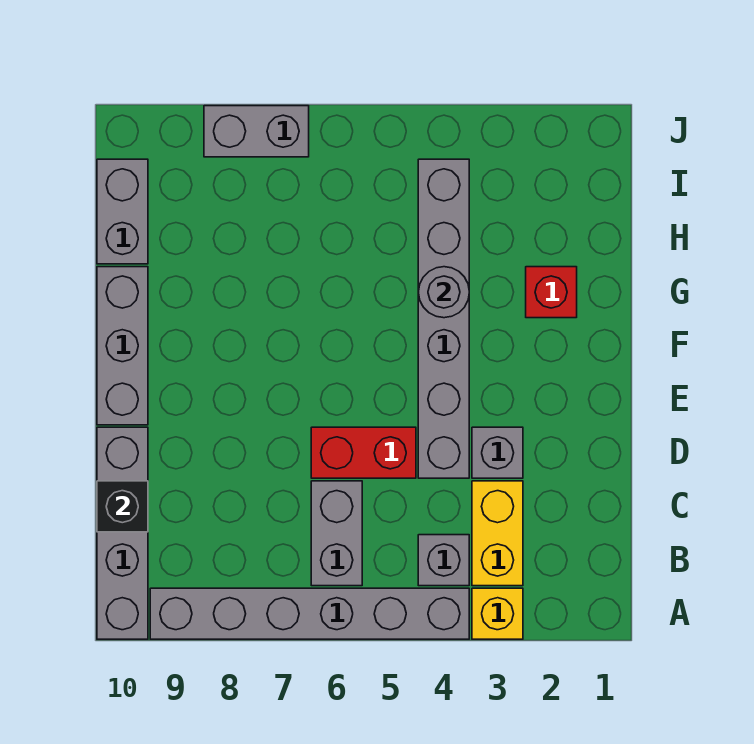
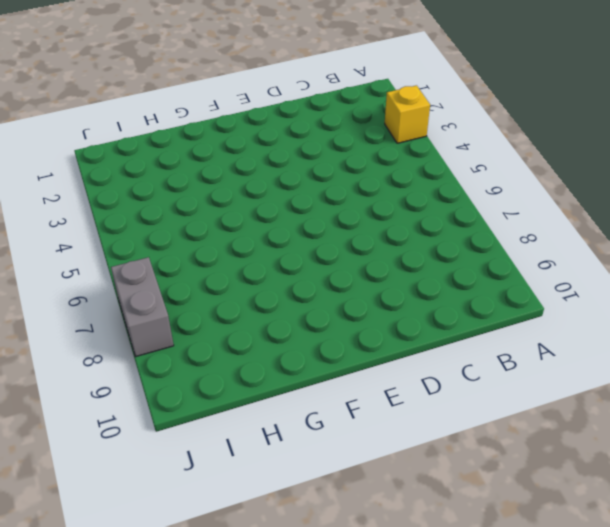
none -> grey brick A4:A9 level 1
none -> grey brick A10:D10 level 1
none -> yellow brick B3:C3 level 1

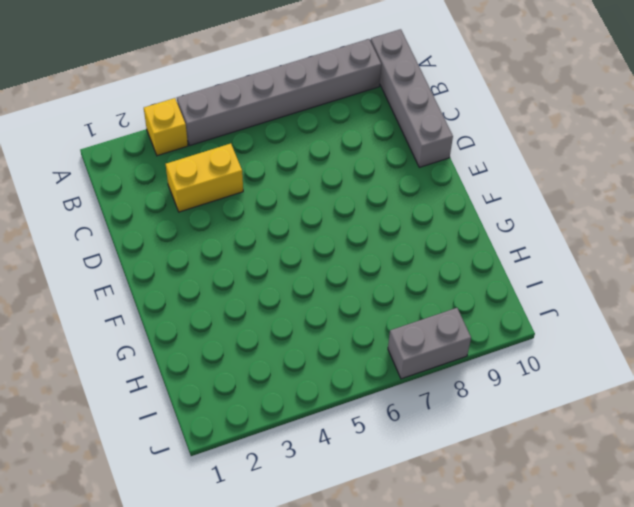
yellow brick C3:C4 level 1 -> yellow brick B3:C3 level 1
none -> grey brick B4 level 1
none -> grey brick B6:C6 level 1
none -> grey brick D3 level 1

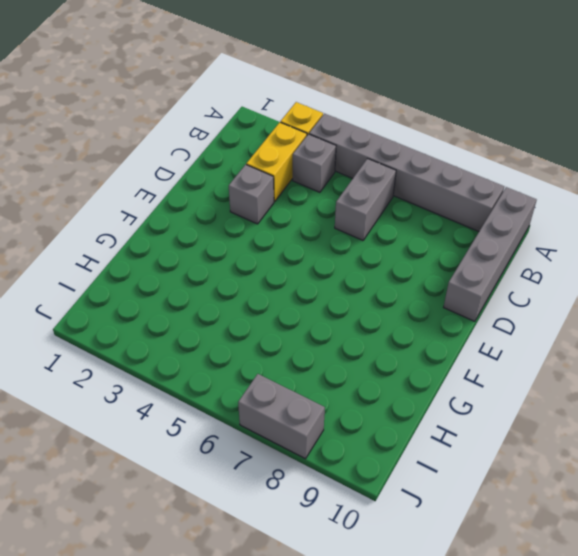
none -> grey brick D4:I4 level 1
none -> red brick D5:D6 level 1
none -> grey brick E10:G10 level 1

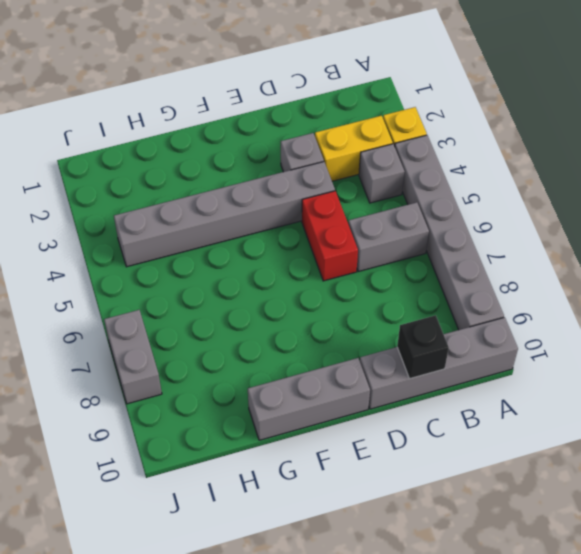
none -> red brick G2 level 1
none -> grey brick H10:I10 level 1
none -> grey round brick G4 level 2

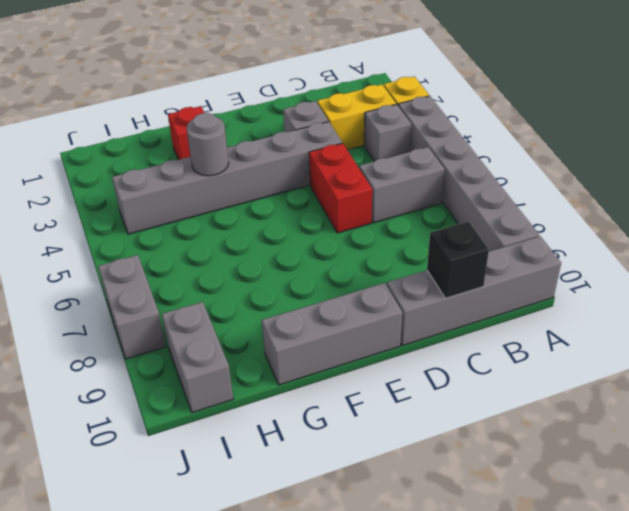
grey brick I9:I10 level 1 -> grey brick H10:I10 level 1

